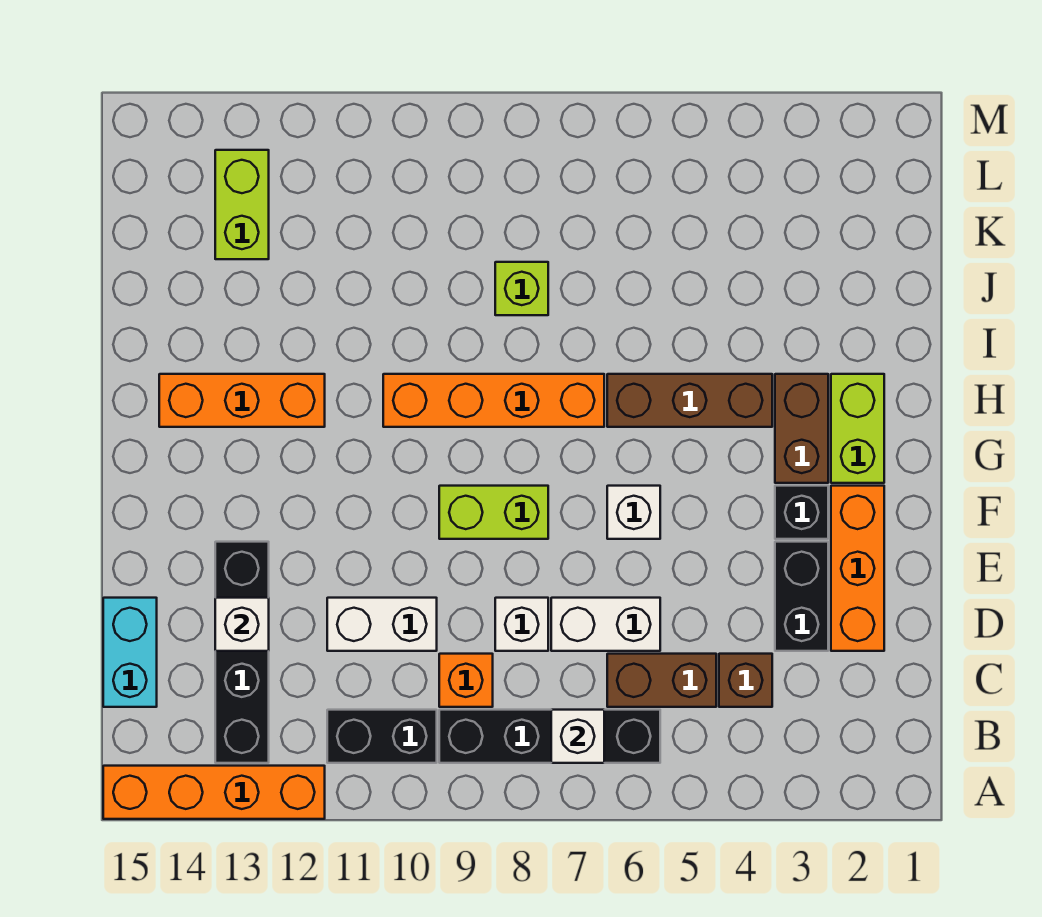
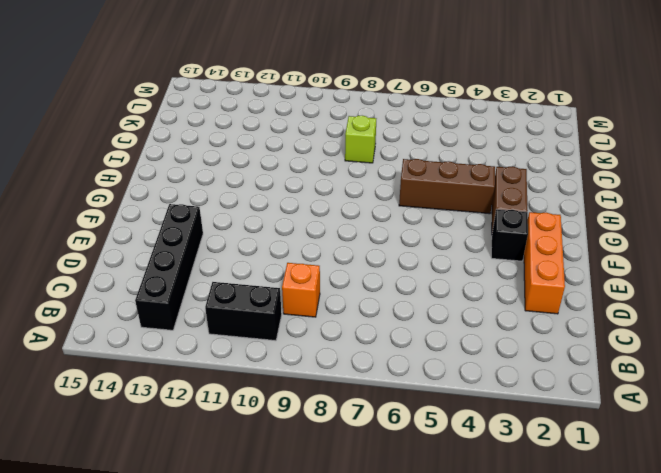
none -> orange brick A12:A15 level 1
none -> black brick B6:B9 level 1
none -> brown brick C4 level 1

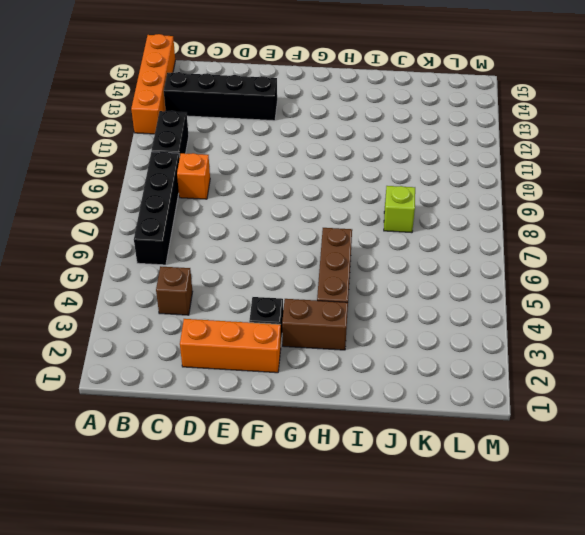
none -> brown brick C5:C6 level 1
none -> cyan brick C15:D15 level 1
none -> black brick D3:E3 level 1

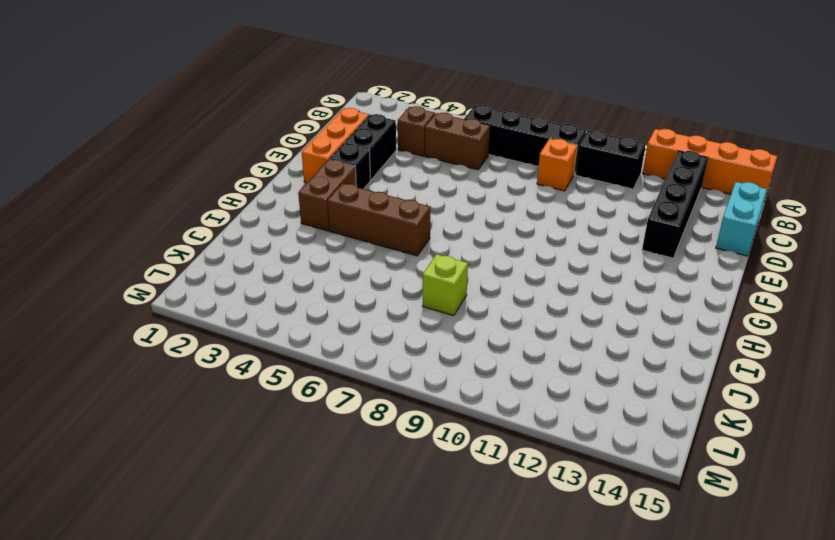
none -> white brick D6:D7 level 1
none -> white brick D8 level 1
none -> white brick D10:D11 level 1

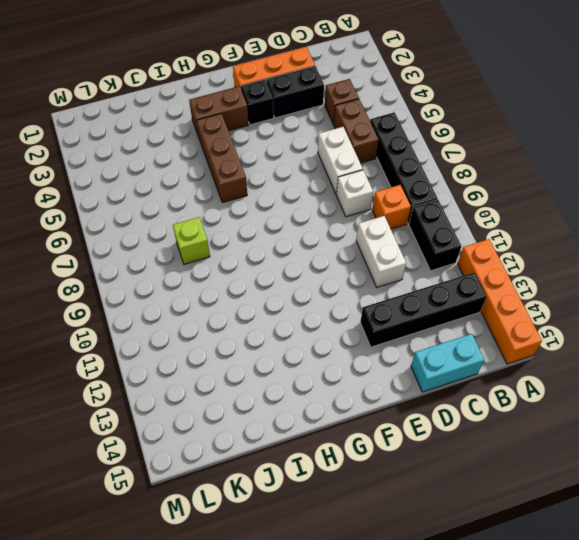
none -> white brick F6 level 1
none -> lime brick F8:F9 level 1
none -> lime brick G2:H2 level 1

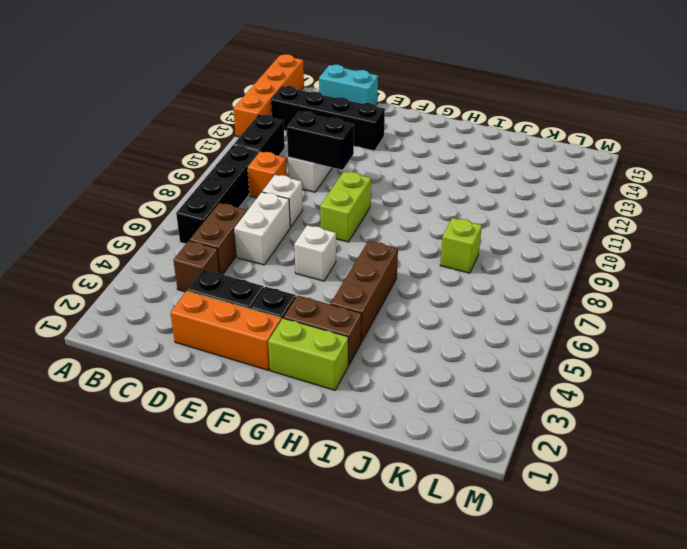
black brick D10:E10 level 2 -> none
none -> orange brick H7:H10 level 1
none -> orange brick H12:H14 level 1
none -> lime brick K13:L13 level 1

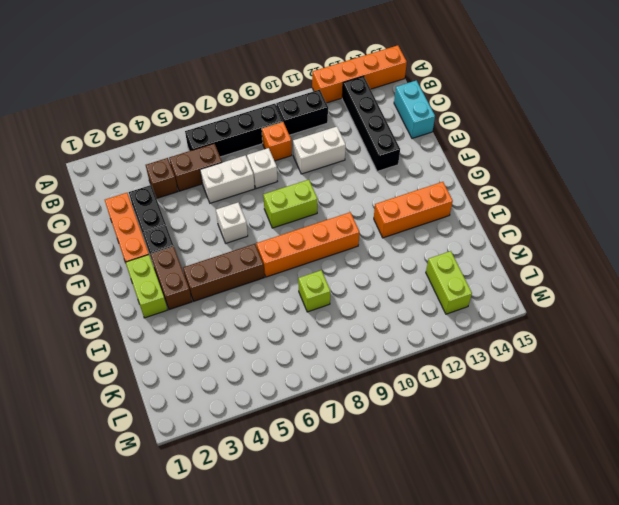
none -> white brick B7 level 2
none -> white brick D13 level 2

